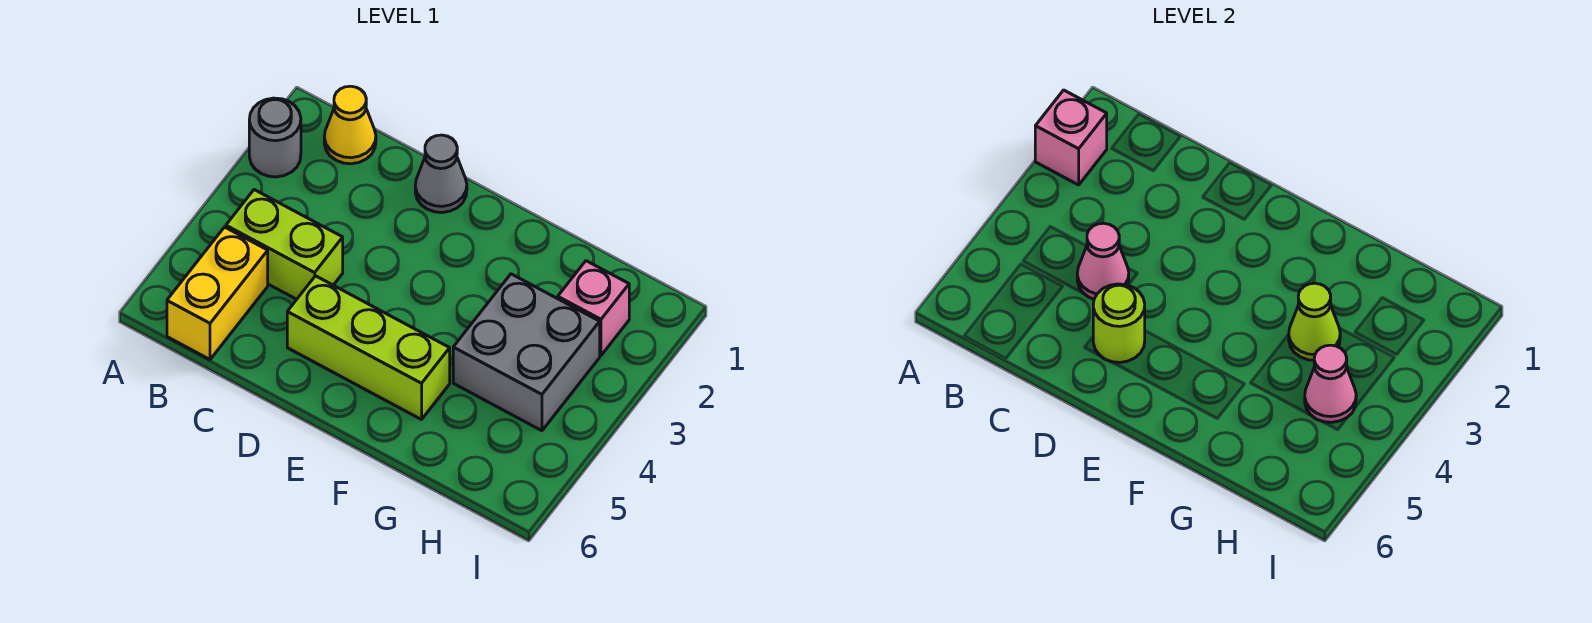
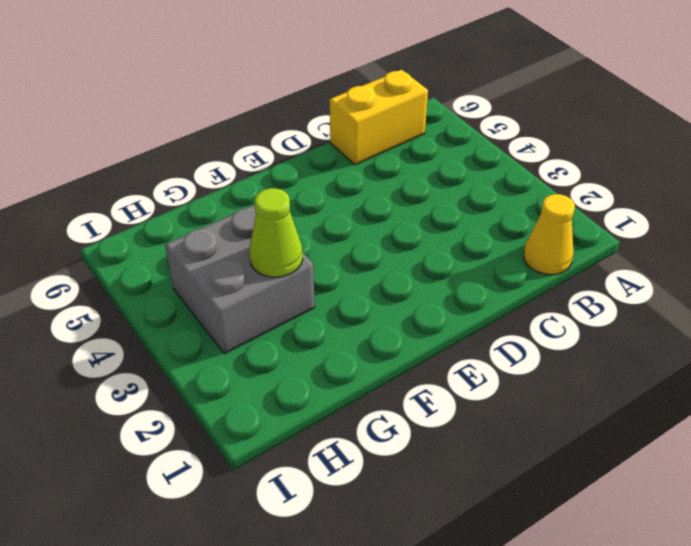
yellow brick B6:C6 level 1 -> yellow brick B5:B6 level 1
none -> grey round brick A2 level 1
none -> lime brick B4:C4 level 1
none -> grey cone D1 level 1

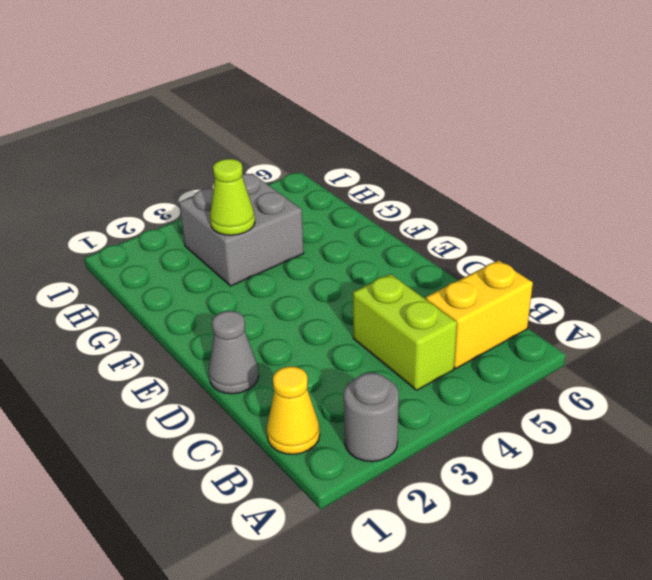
none -> lime brick D5:F5 level 1
none -> pink brick H2 level 1
none -> pink brick A2 level 2

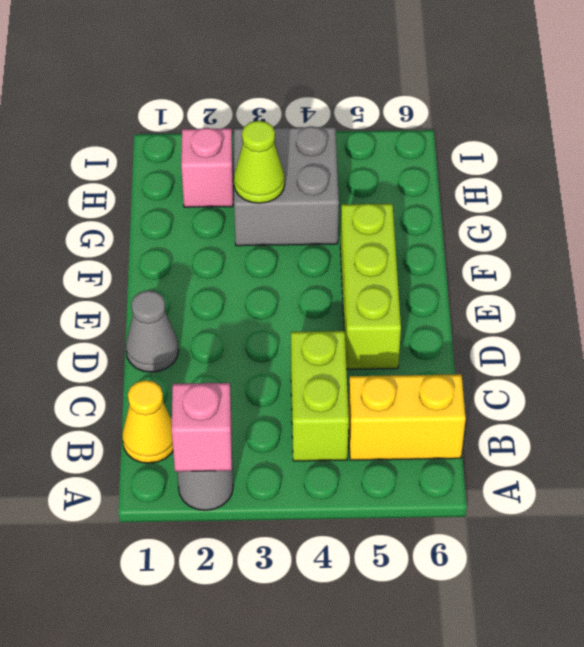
none -> pink cone C4 level 2
none -> lime round brick D5 level 2
none -> pink cone H4 level 2

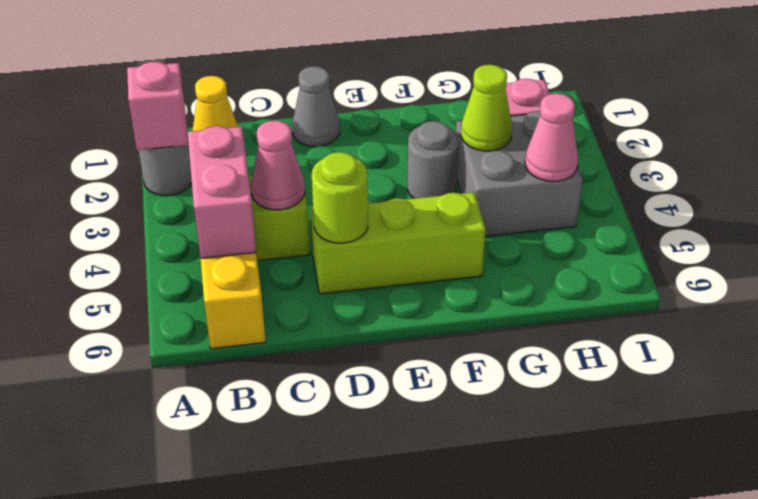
pink brick B4:B5 level 2 -> none
grey round brick F3 level 1 -> none

